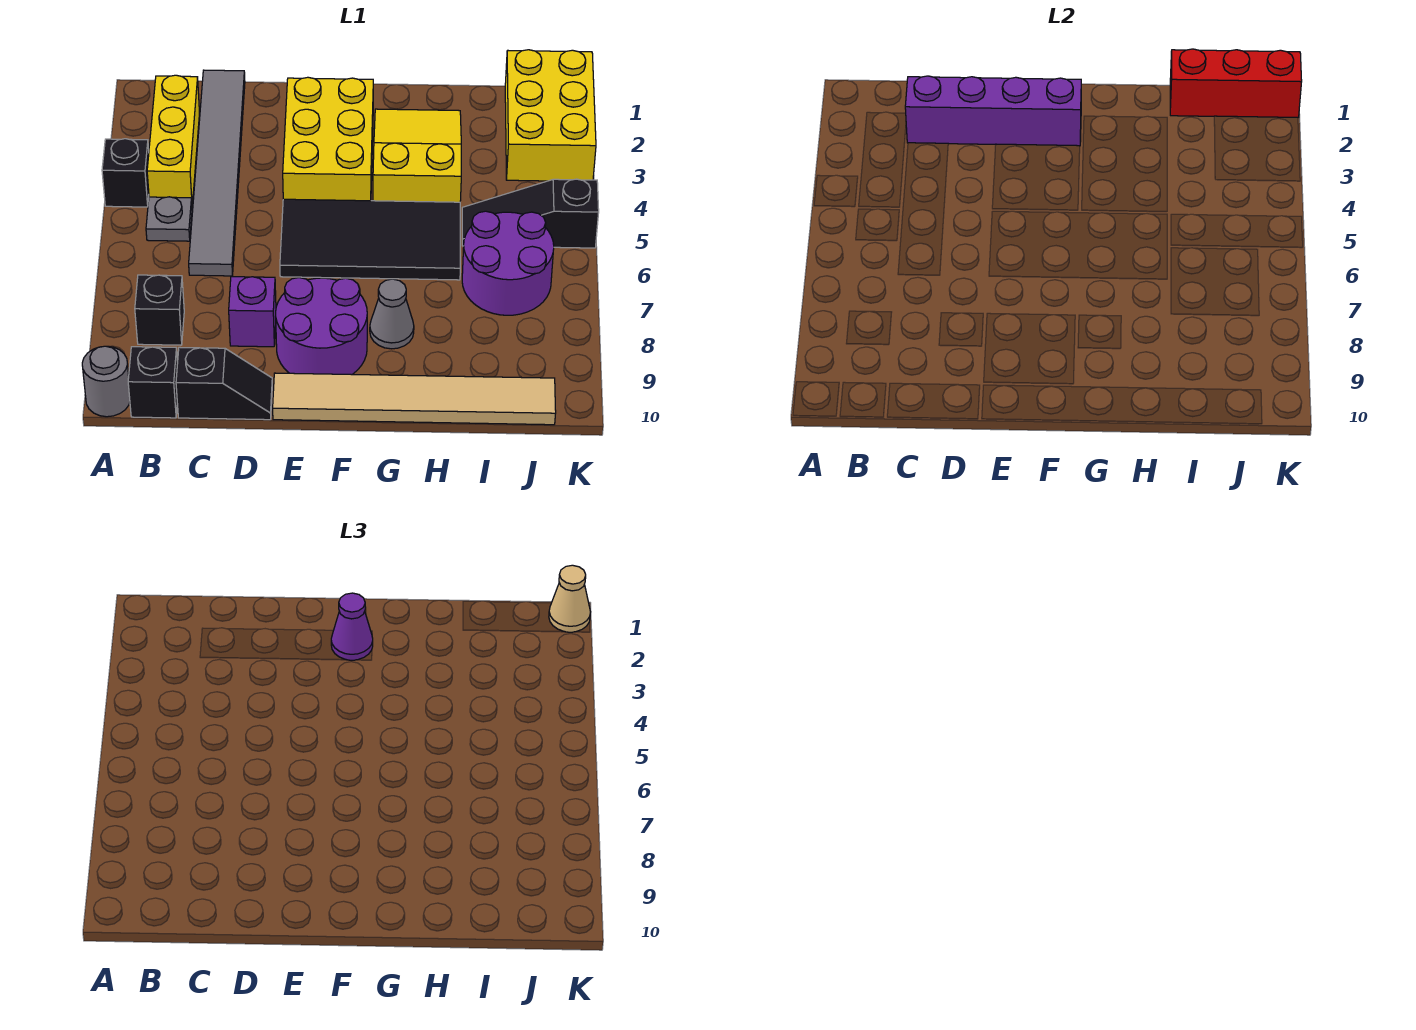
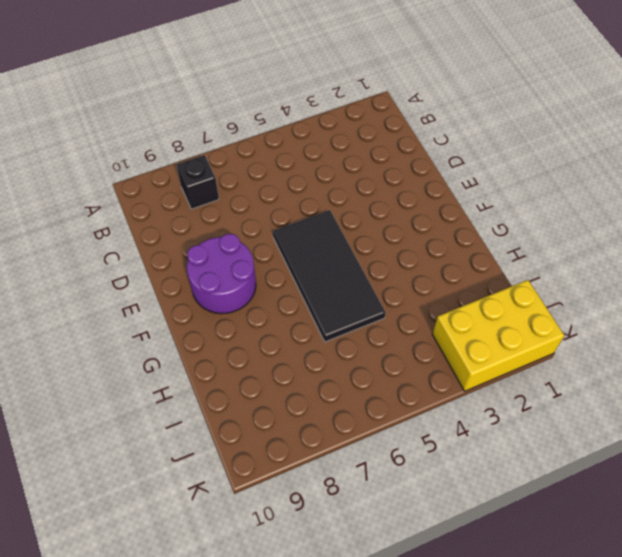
none -> black brick A4 level 1
none -> grey round brick A10 level 1
none -> yellow brick B2:B4 level 1

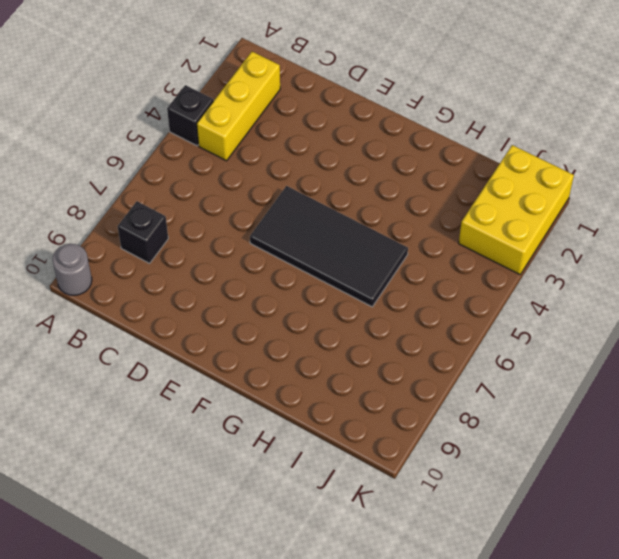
none -> grey plate B5 level 1
none -> black brick B10 level 1
none -> grey tile C1:C6 level 1

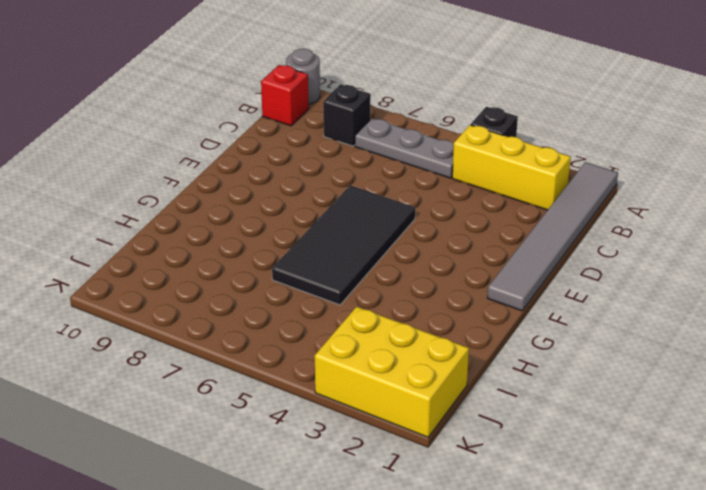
grey tile A1:F1 level 1 -> grey tile C1:C6 level 1
grey plate B5:B7 level 1 -> grey plate B5 level 1
red brick B10 level 1 -> black brick B10 level 1
none -> black slope C10:D10 level 1 top C
none -> purple brick D8 level 1
none -> yellow brick E2:F4 level 1

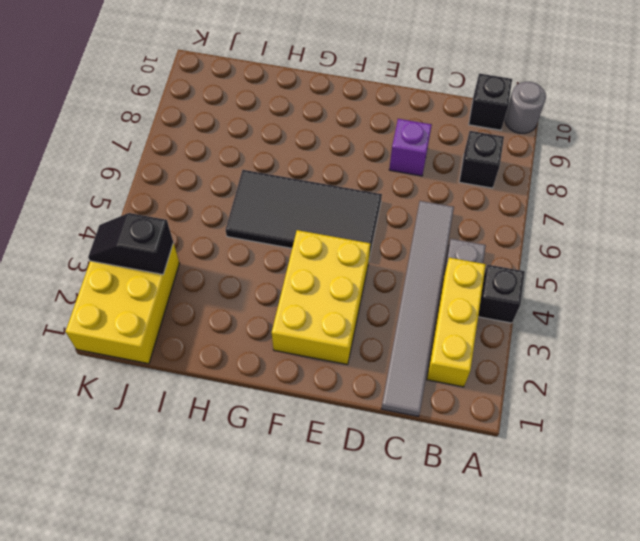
black slope J3:K3 level 2 top J -> black slope C10:D10 level 1 top C
none -> purple round brick E8:F9 level 1
none -> tan tile E10:J10 level 1
none -> yellow slope G2:H4 level 1 top 4

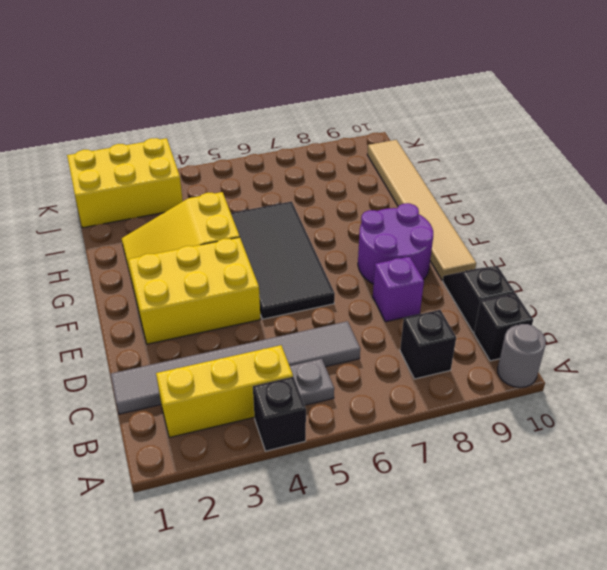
none -> grey cone G8 level 1
none -> black slope I5:K5 level 1 top K
none -> purple round brick I6:J7 level 1

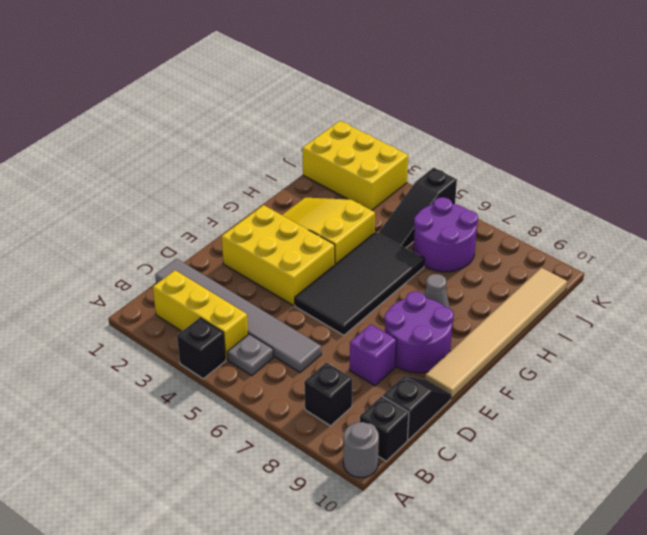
none -> purple brick C2:F2 level 2
none -> red brick I1:K1 level 2
none -> purple cone F2 level 3

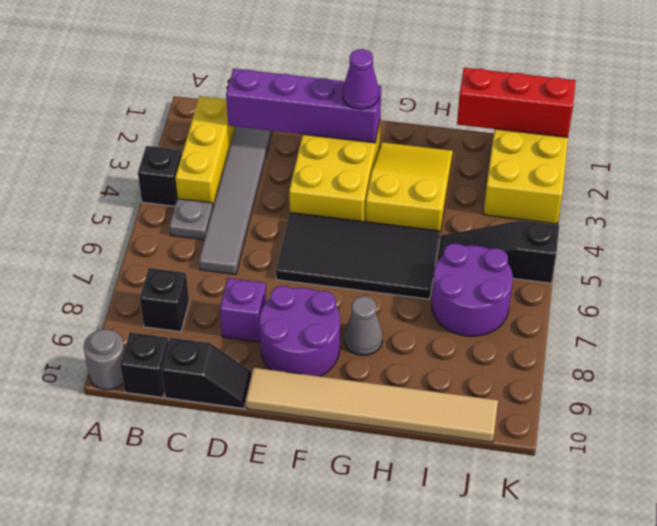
none -> tan cone K1 level 3

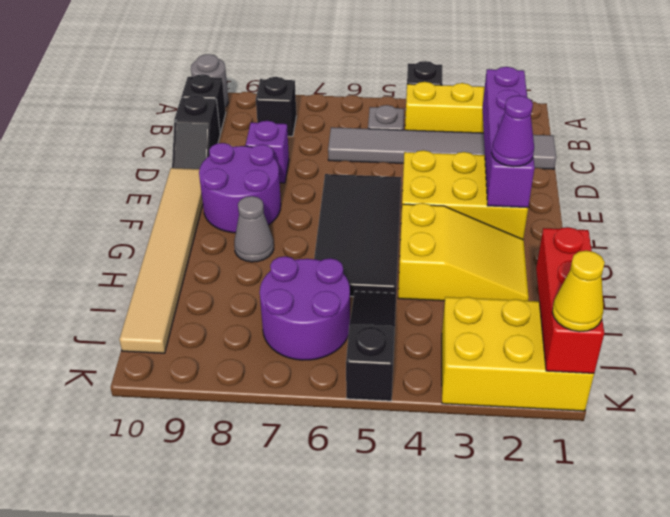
yellow cone K1 level 3 -> tan cone K1 level 3

